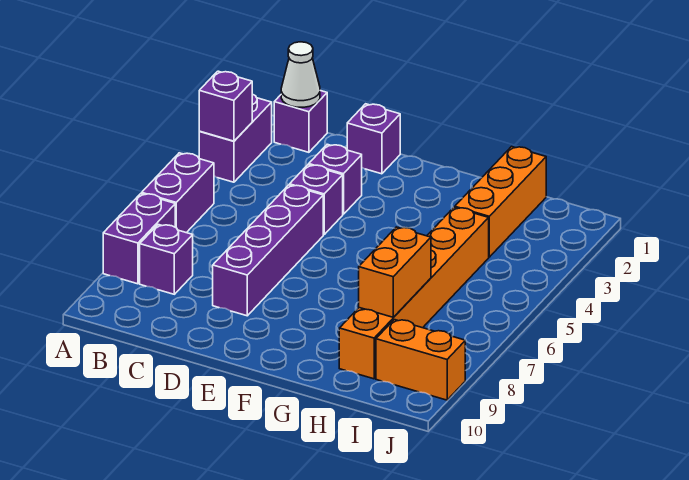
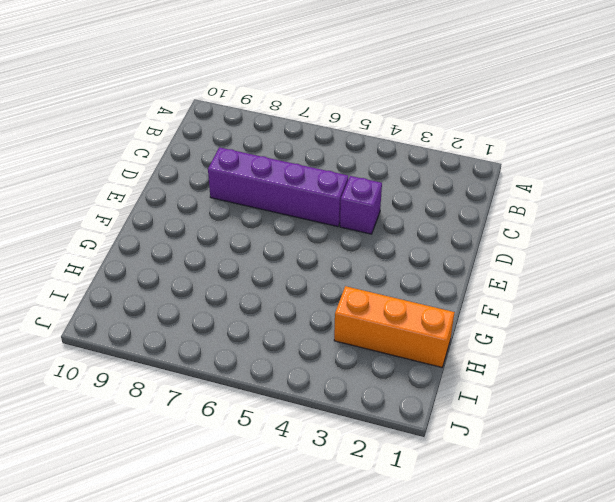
none -> purple brick A2:A3 level 1
none -> purple brick A5:A6 level 1
none -> purple brick A7:A8 level 1

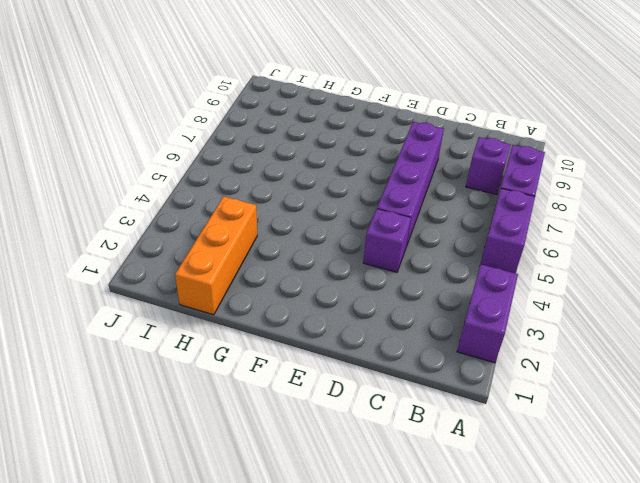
none -> purple brick B1 level 1
none -> purple brick D1 level 1
none -> purple brick D3 level 1

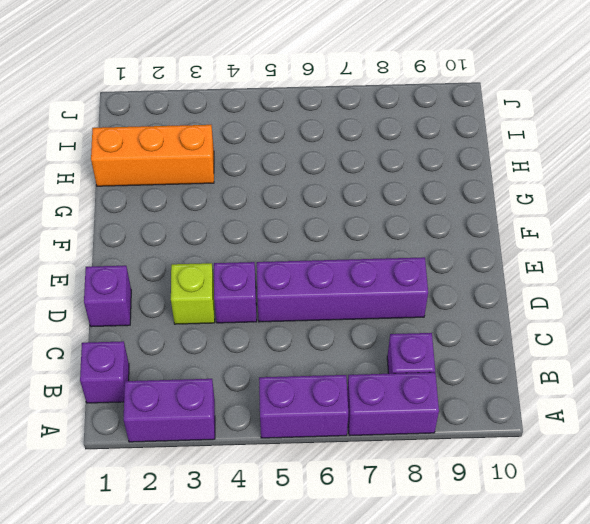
lime brick D3 level 1 -> purple brick D3 level 1
none -> orange brick H4:H9 level 1
none -> orange brick I9:J9 level 1
none -> purple brick A3 level 2

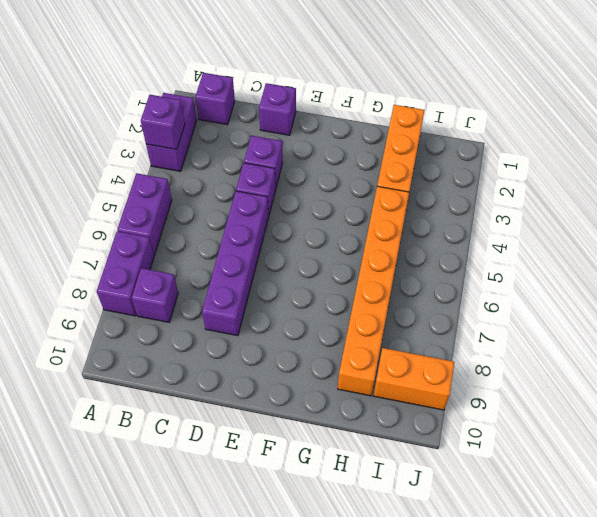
none -> white cone B1 level 2
none -> orange brick H7:H8 level 2

